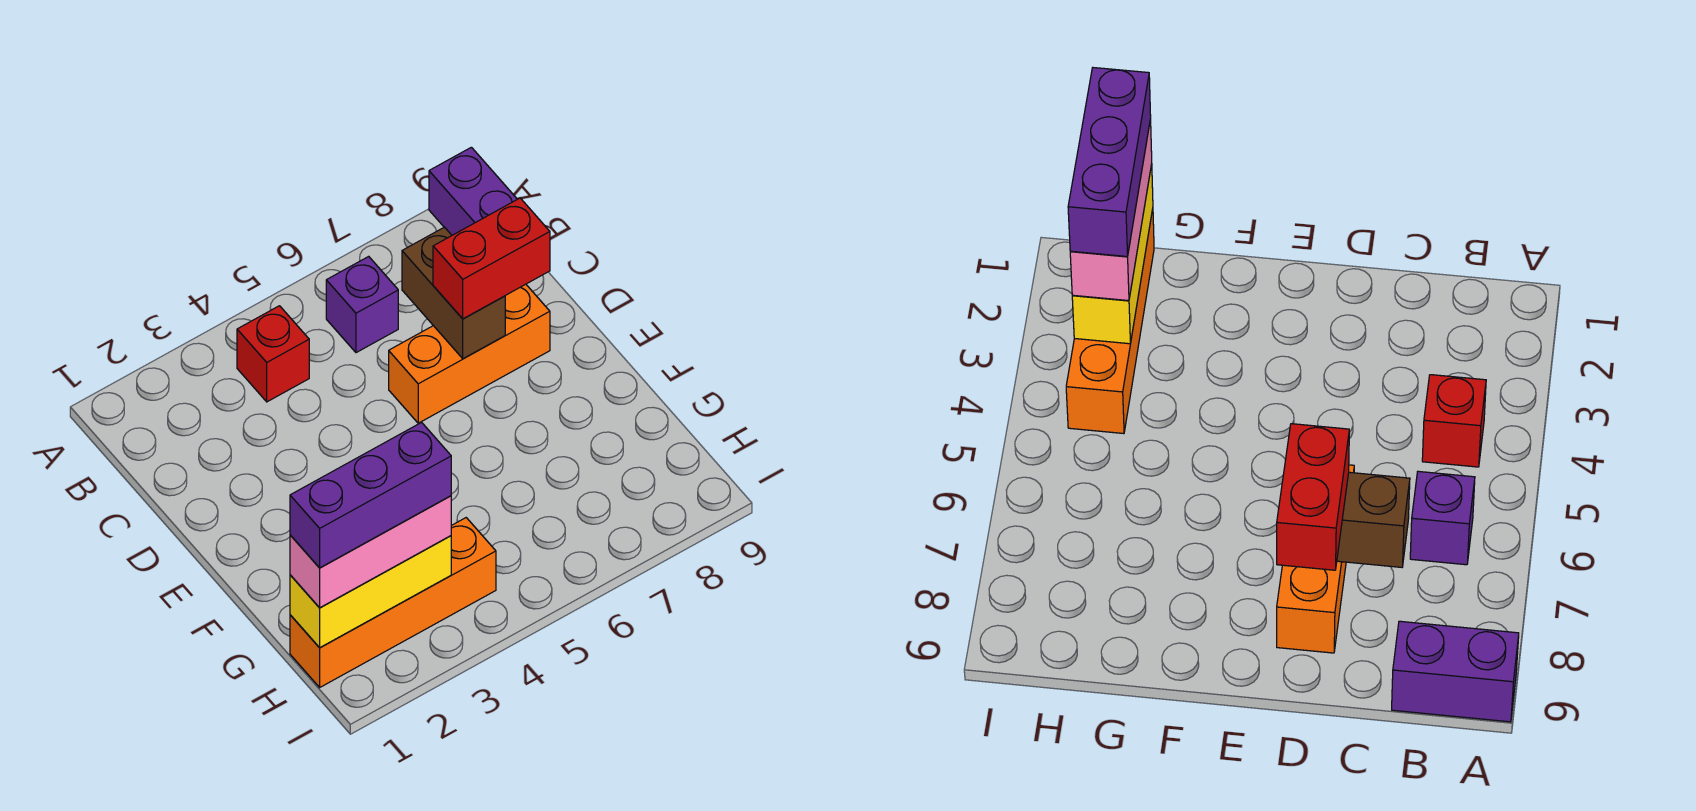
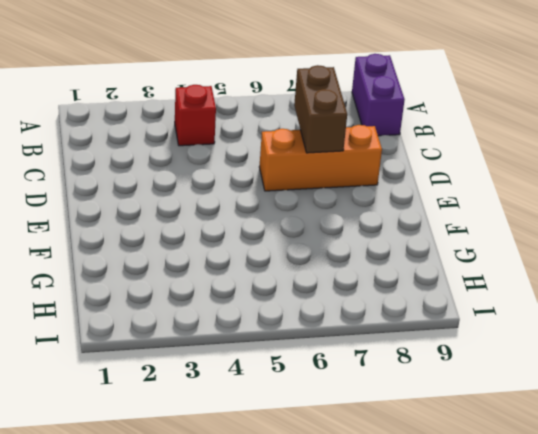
none -> purple brick B6 level 1
none -> orange brick H1:H4 level 1

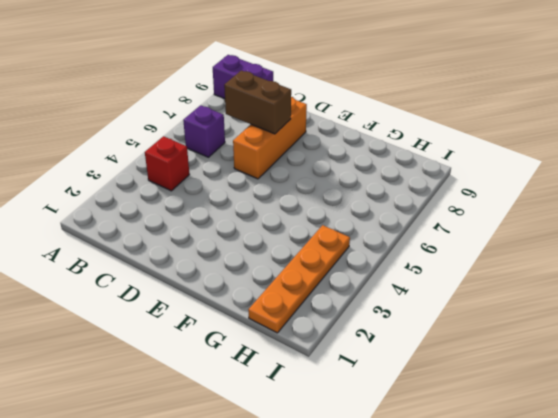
orange plate H1:H4 level 1 -> orange brick H1:H4 level 1
none -> yellow brick H1:H3 level 2
none -> red brick D7:D8 level 3

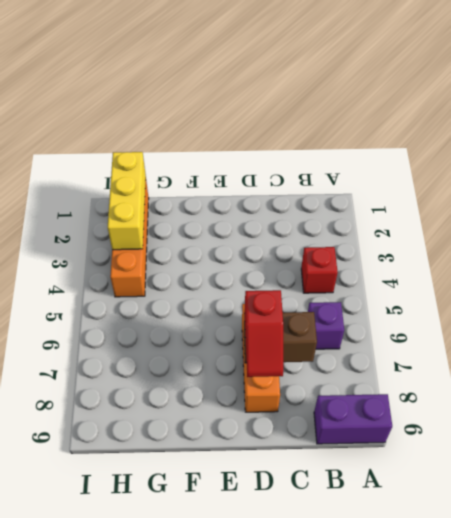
red slope D7:D8 level 3 top 7 -> red brick D7:D8 level 3
none -> pink brick H1:H3 level 3
none -> purple brick H1:H3 level 4

